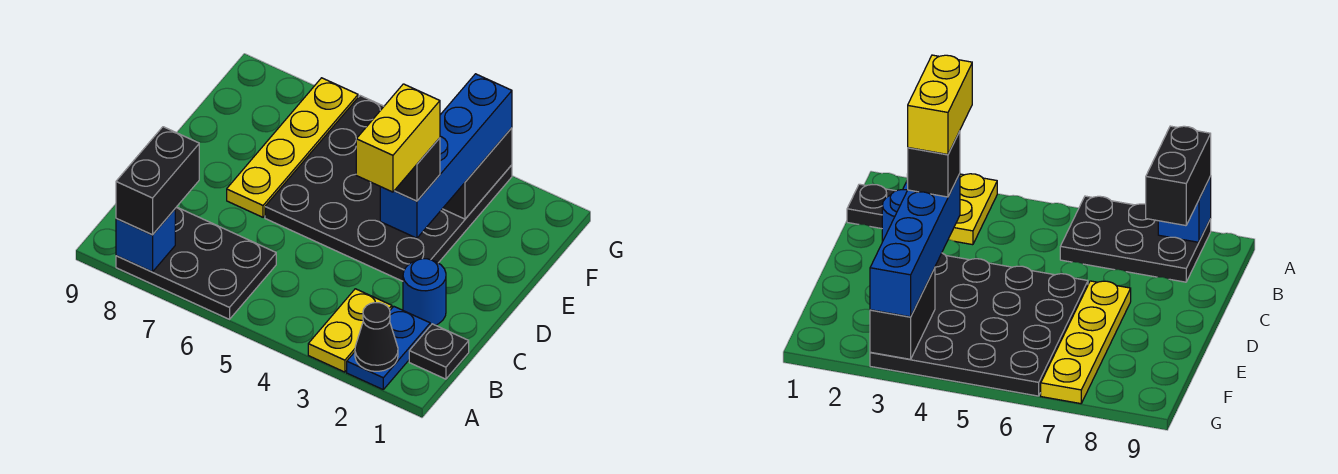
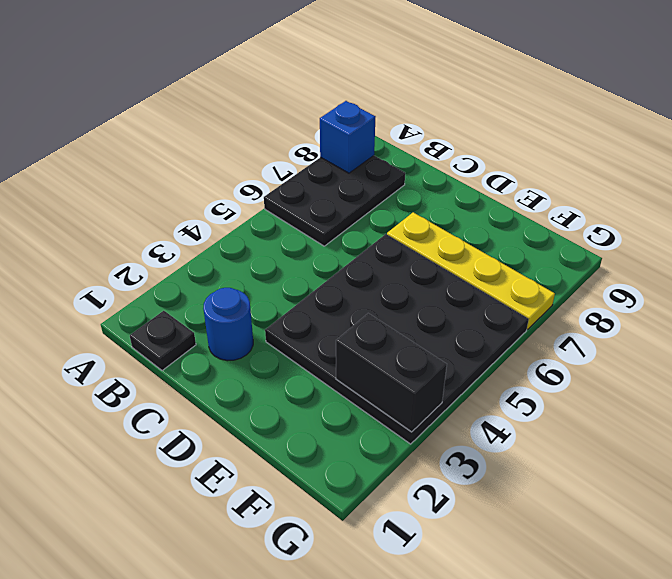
none -> blue plate A2:B2 level 1
none -> yellow plate A3:B3 level 1
none -> black cone A2 level 2

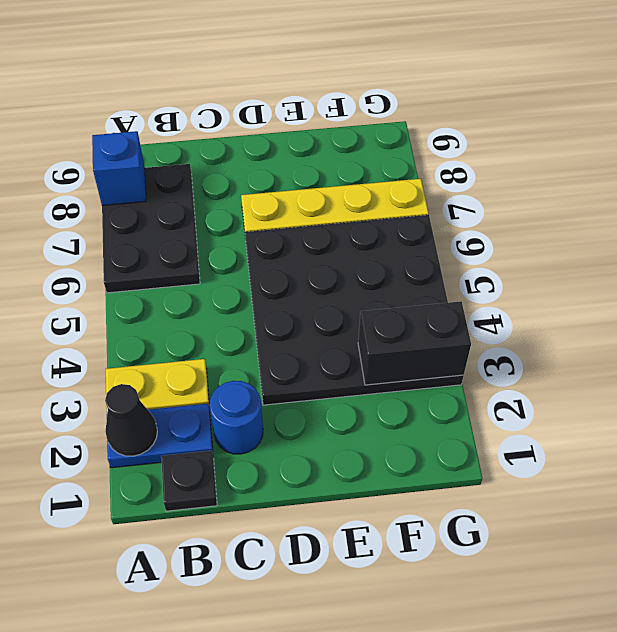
none -> black brick A8:B8 level 3
none -> blue brick D3:G3 level 3
none -> black brick D3 level 4

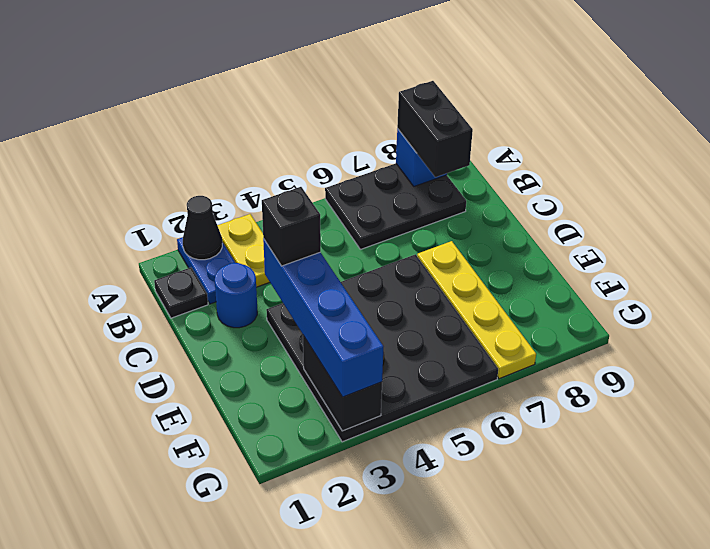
none -> yellow brick C3:D3 level 5

